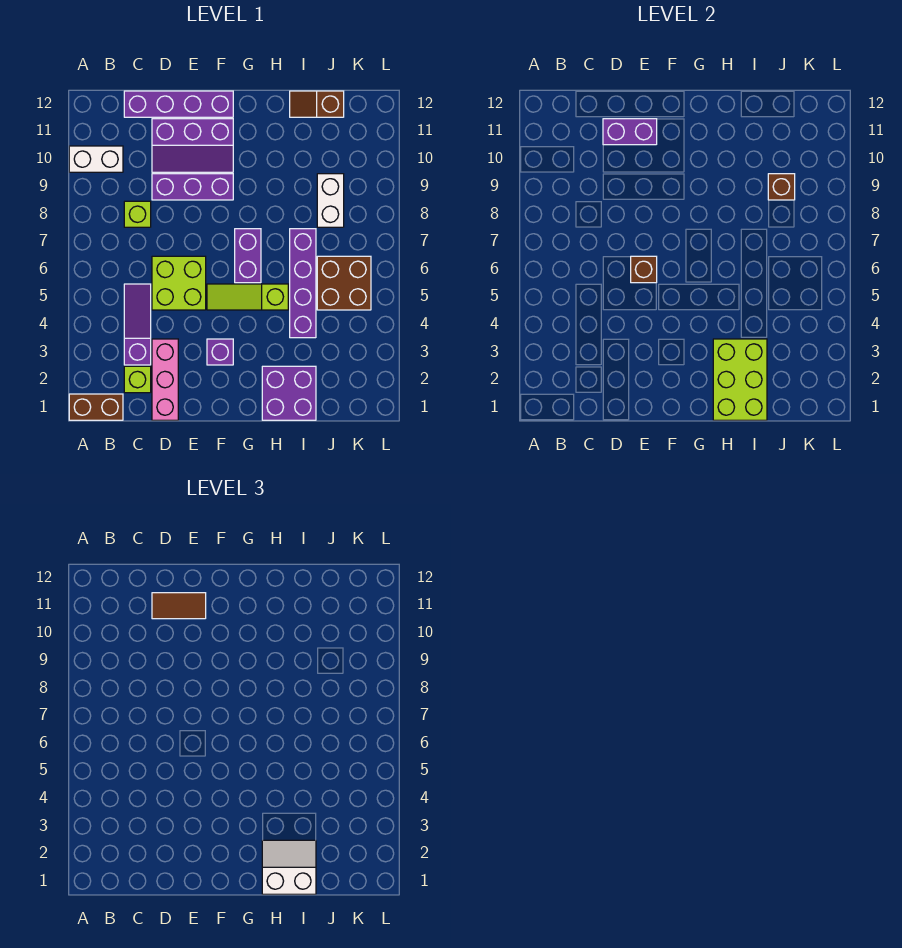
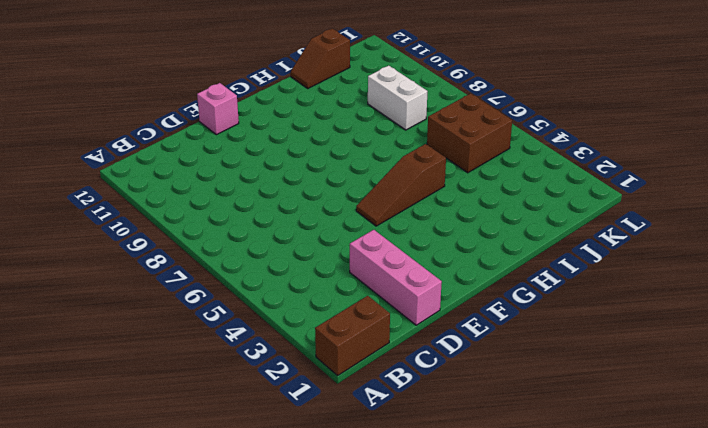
pink brick E12 level 1 -> purple brick C12:F12 level 1
brown slope F5:H5 level 1 top H -> lime slope F5:H5 level 1 top H
none -> white brick A10:B10 level 1
none -> lime brick C2 level 1
none -> purple slope C3:C5 level 1 top 3

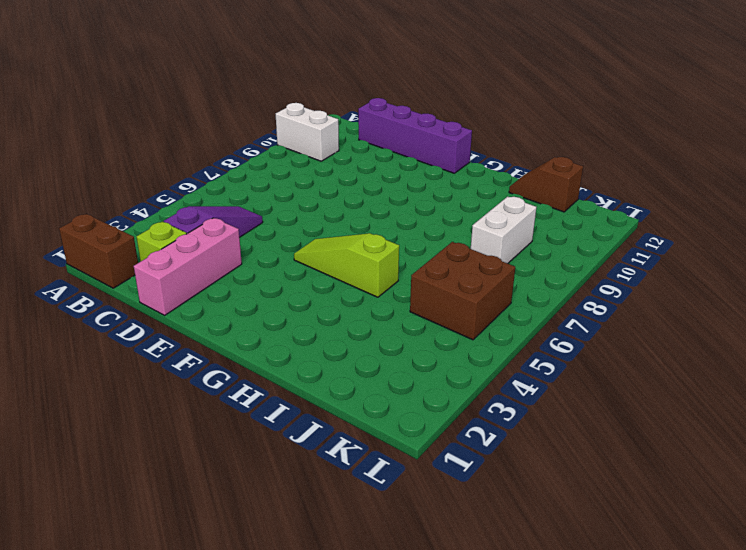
none -> lime brick C8 level 1
none -> lime brick D5:E6 level 1
none -> purple brick D9:F9 level 1

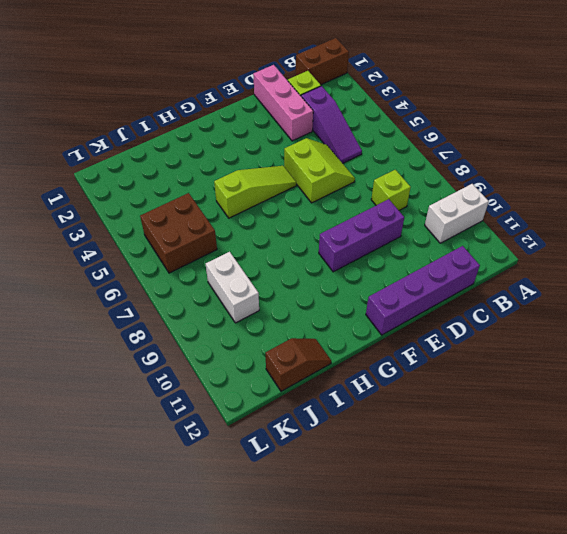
lime slope D5:E6 level 1 top E -> lime brick D5:E6 level 1
none -> purple slope D10:F11 level 1 top 11
none -> purple brick F3 level 1
none -> purple brick G6:G7 level 1

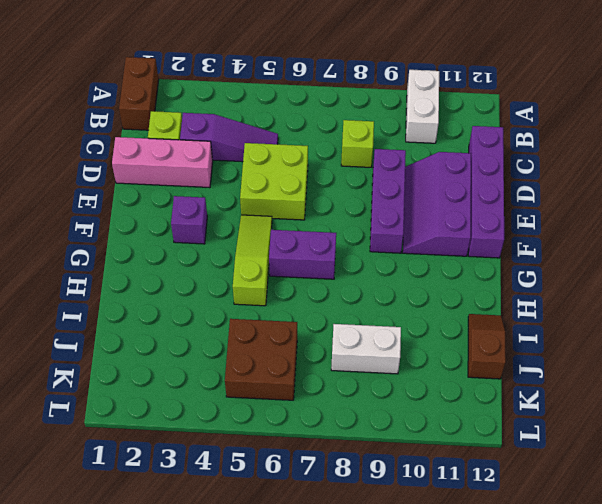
none -> purple brick H1:I2 level 1
none -> purple brick I4:I7 level 1
none -> purple brick D11:E11 level 2

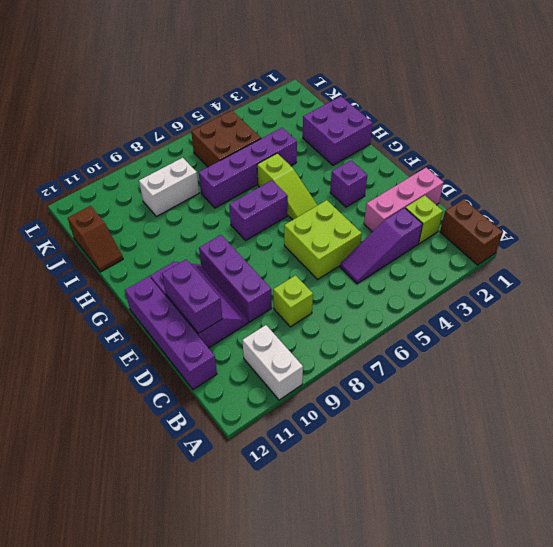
none -> brown brick E6 level 2
none -> lime brick H1:I3 level 2
none -> brown brick J9 level 2

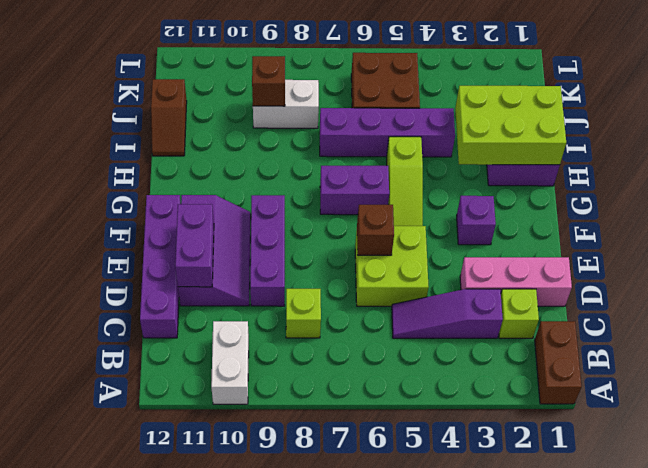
none -> brown tile D11:E11 level 3
none -> white slope H1:I2 level 3 top 1

